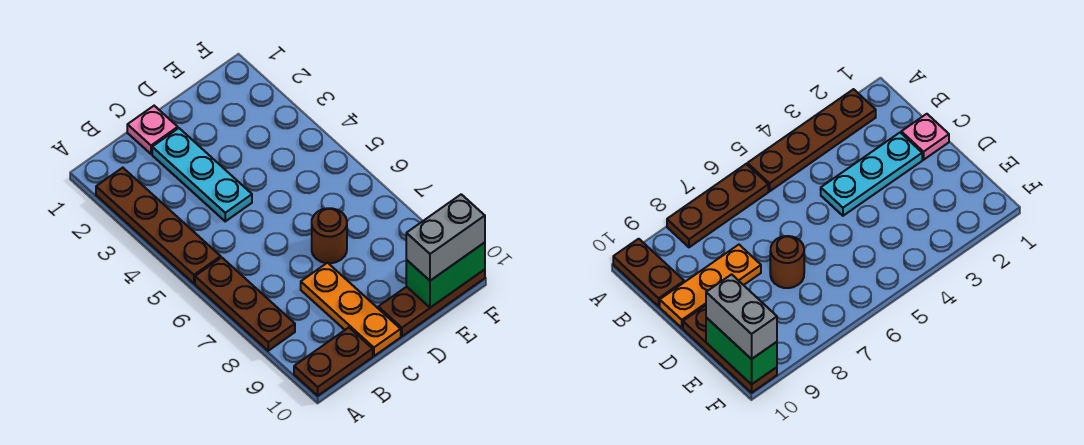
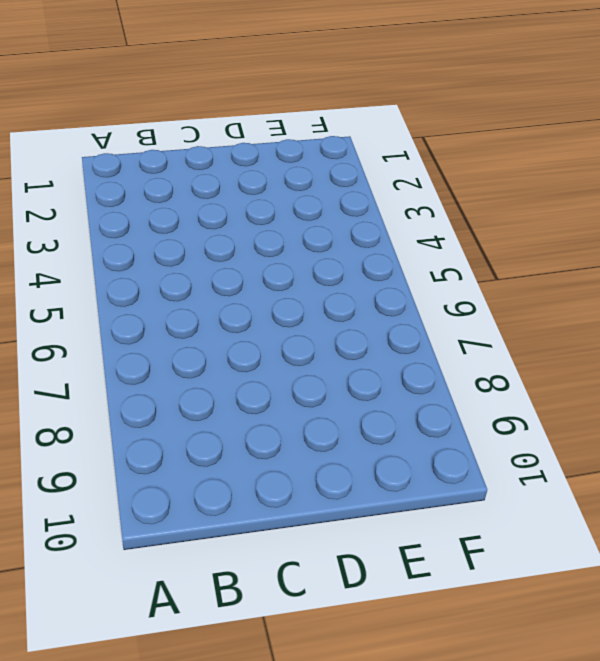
none -> brown plate A2:A5 level 1
none -> brown plate A6:A8 level 1

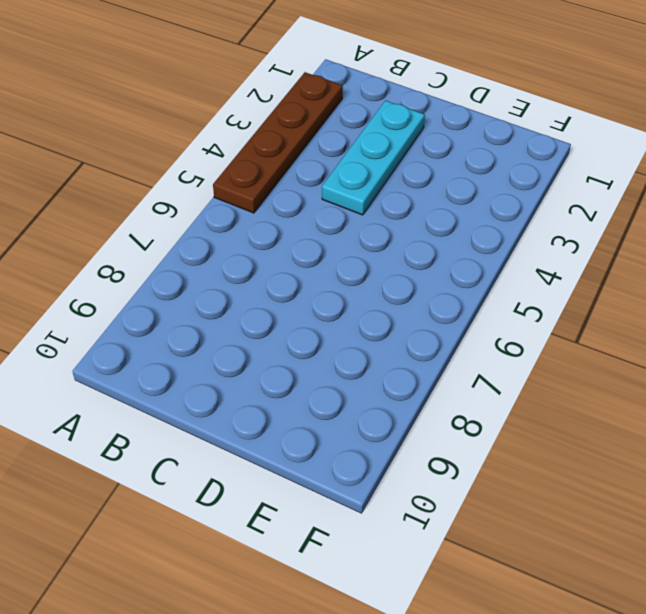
none -> brown plate A6:A8 level 1
none -> brown plate A10:B10 level 1

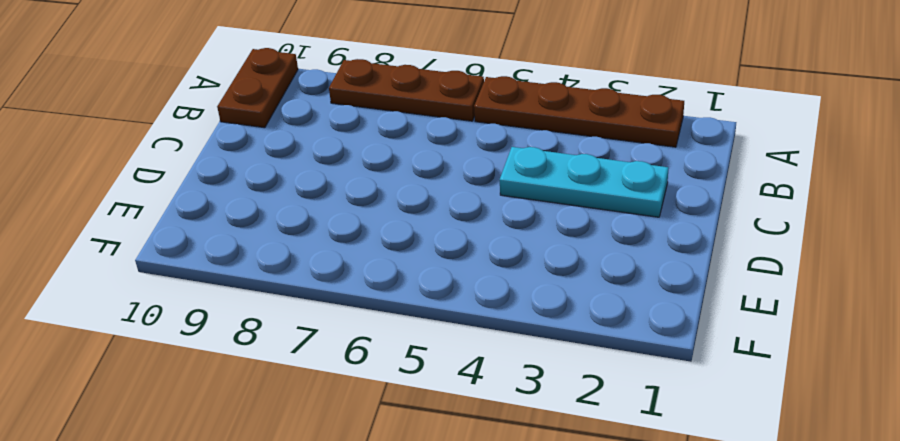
none -> pink plate C1 level 1
none -> orange plate C8:C10 level 1

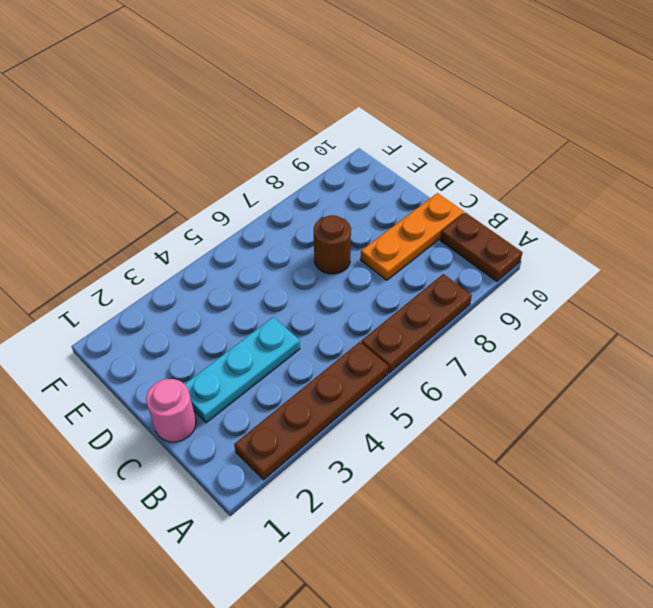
pink round brick C1 level 1 -> pink plate C1 level 1
none -> brown plate D10:F10 level 1
none -> green brick E10:F10 level 2

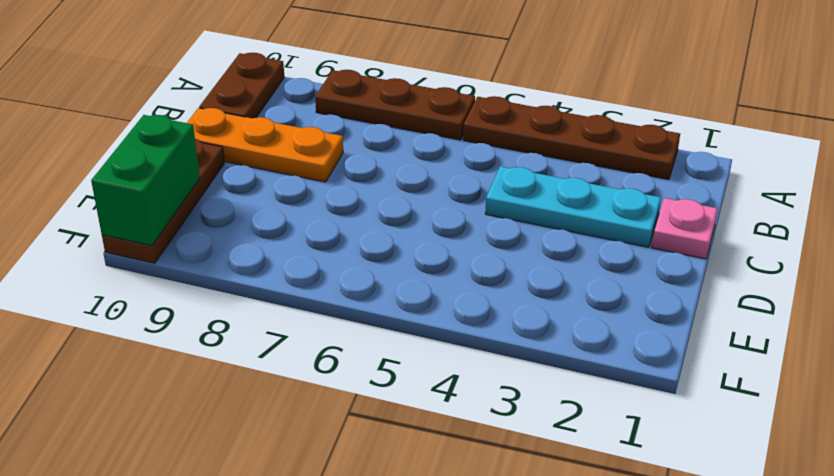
none -> brown round brick D7 level 1
none -> grey brick E10:F10 level 3

